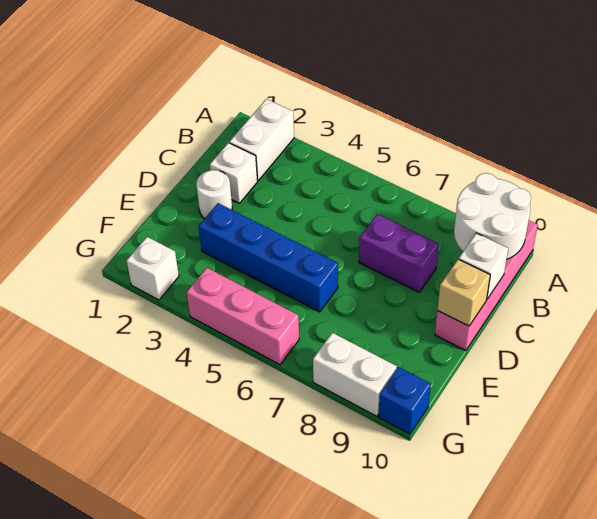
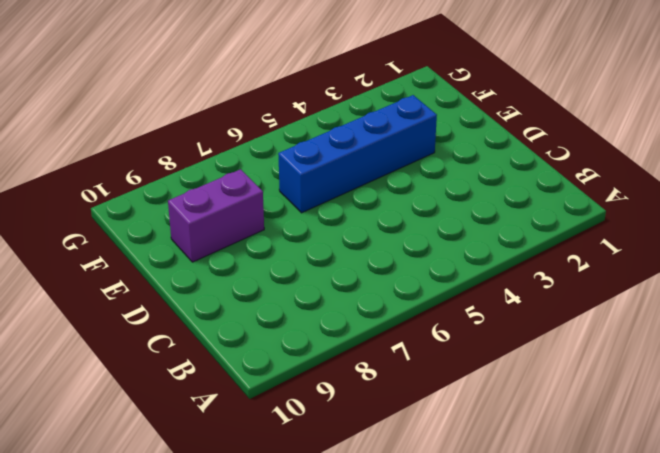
purple brick E8:E9 level 1 -> purple brick C7:C8 level 1
none -> white brick A2:B2 level 1
none -> pink brick A10:D10 level 1
none -> white brick C2 level 1

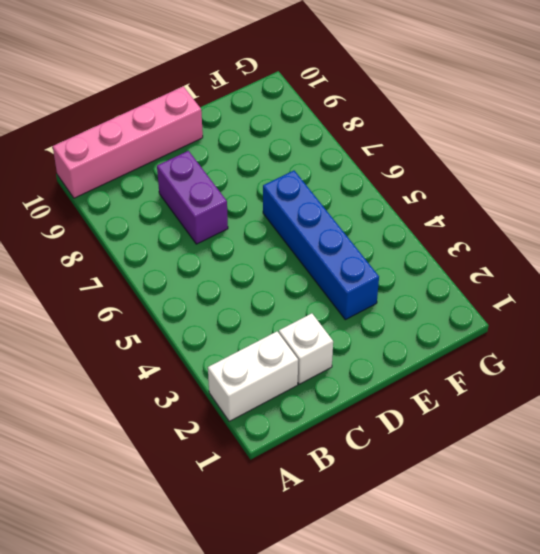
none -> white round brick D2 level 1
none -> white brick G2 level 1
none -> pink brick G4:G6 level 1

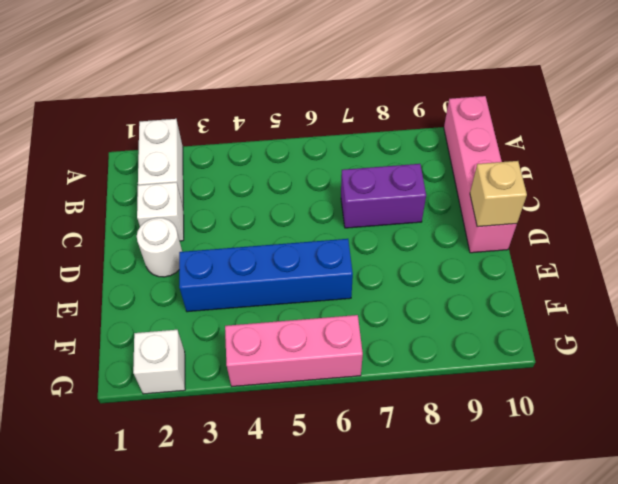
none -> white brick G8:G9 level 1
none -> blue brick G10 level 1
none -> white round brick A9:B10 level 2

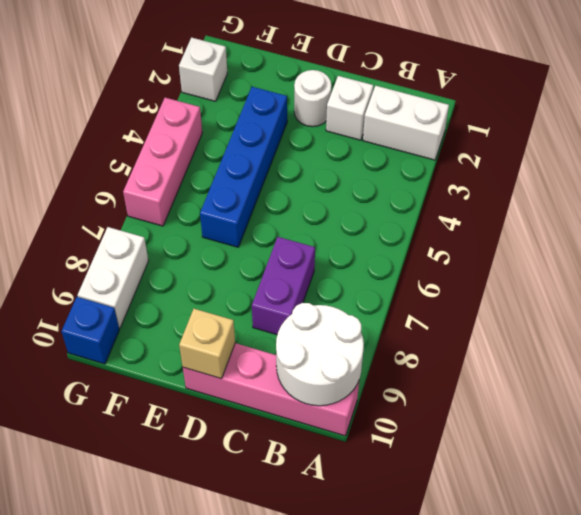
none -> white brick C10 level 2

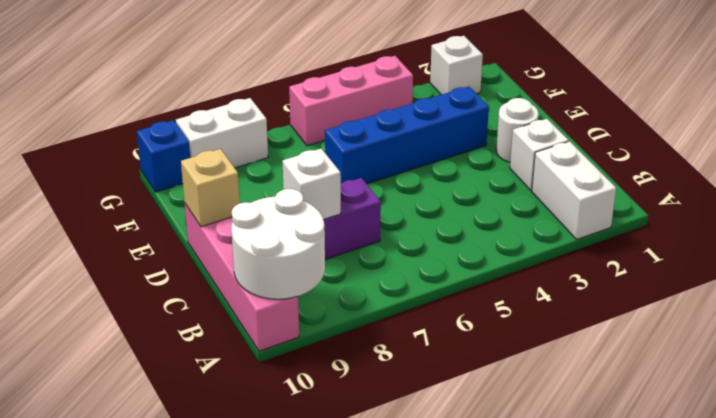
white brick C8 level 2 -> white brick C10 level 2

